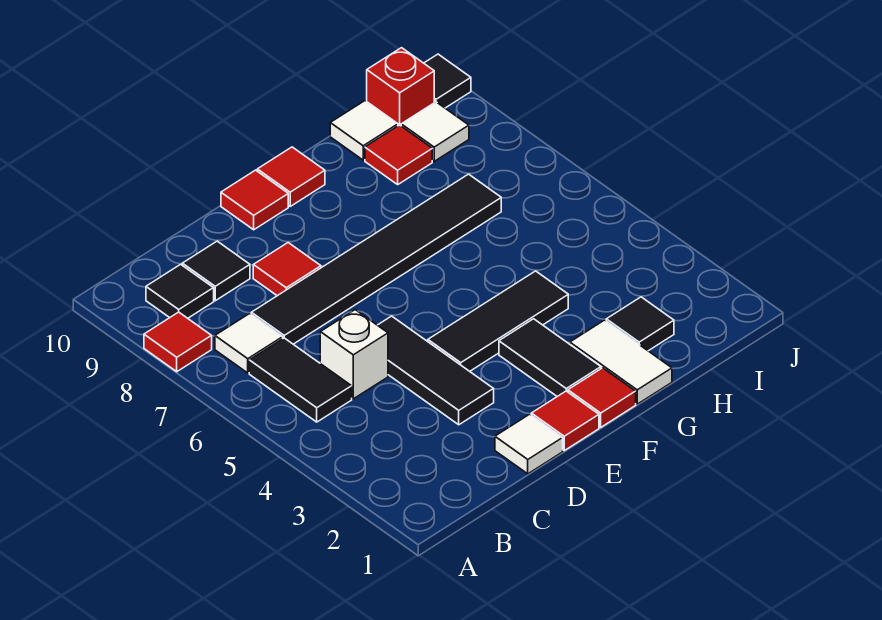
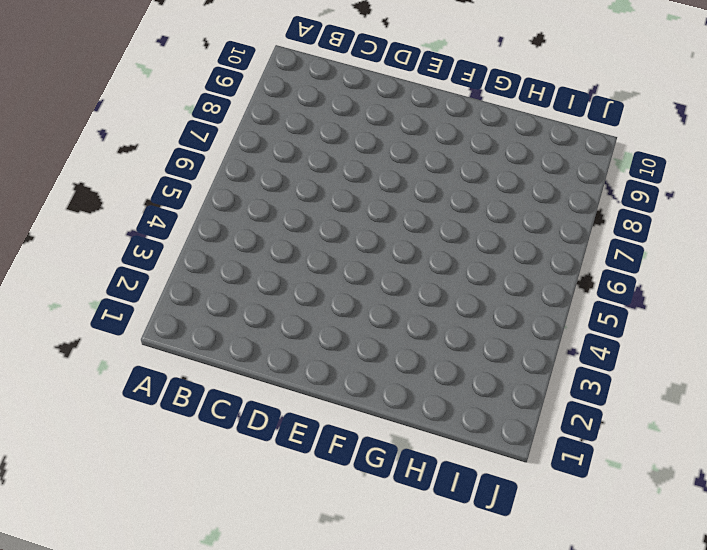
none -> red tile A8 level 1
none -> black tile B5:B6 level 1
none -> white tile B7 level 1

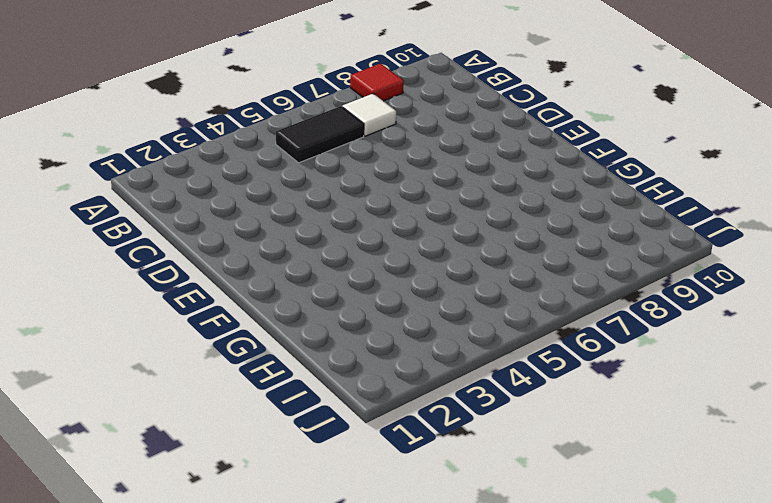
none -> black tile B9 level 1
none -> white brick C5 level 1
none -> black tile C7:H7 level 1

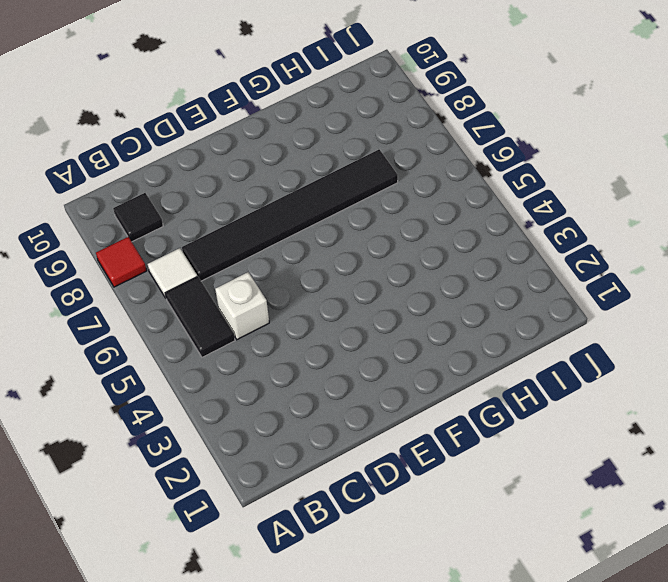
none -> black tile C9 level 1
none -> white tile D1 level 1
none -> black tile D3:D5 level 1

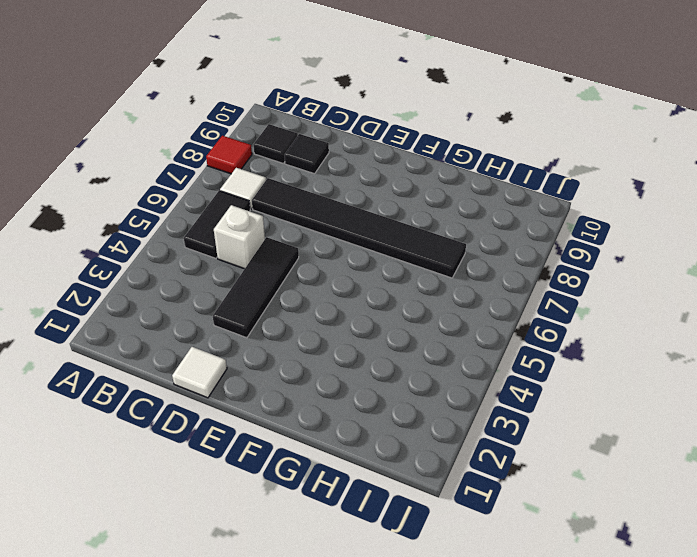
none -> red tile D8 level 1
none -> red tile E1 level 1
none -> black tile E4:G4 level 1

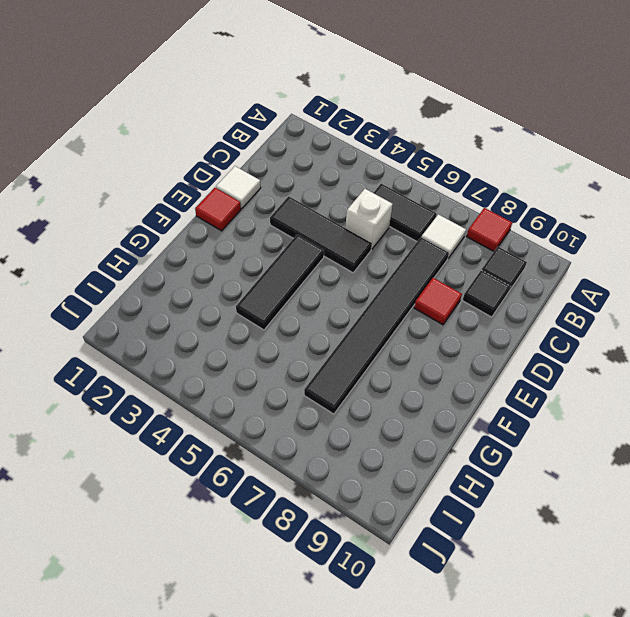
none -> red tile E10 level 1
none -> red tile F1 level 1
none -> black tile F2:F3 level 1

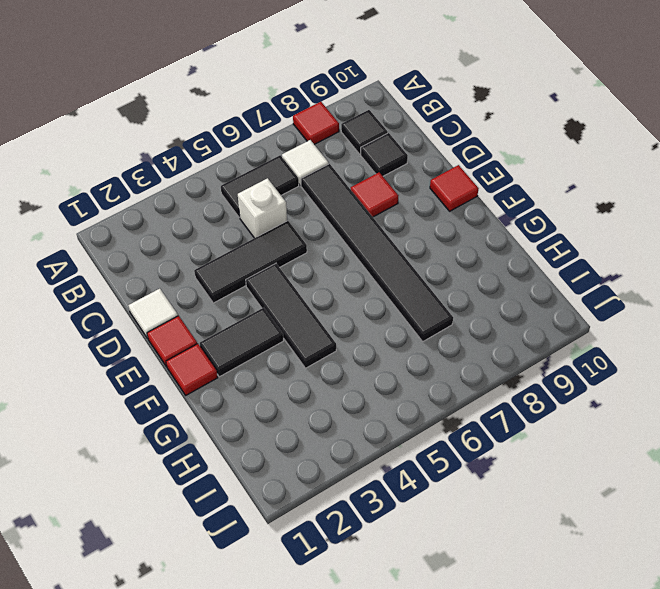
none -> red tile F10 level 1
none -> white tile G1:G2 level 1
none -> black tile H2 level 1

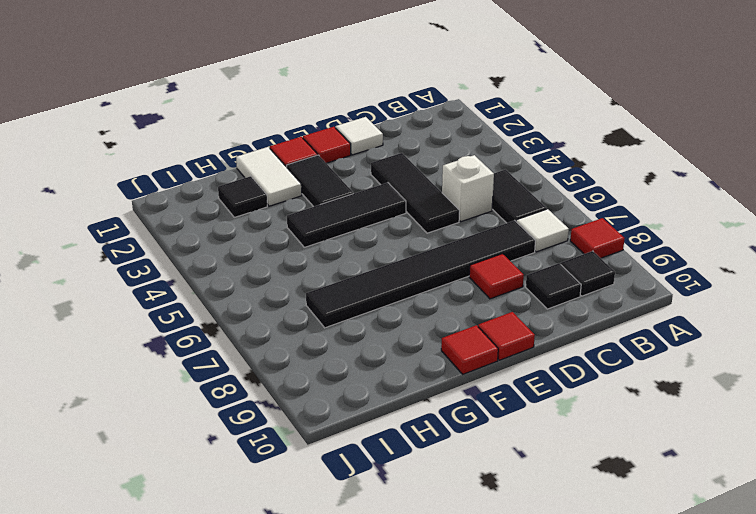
none -> red tile H9 level 1
none -> white tile H10 level 1
none -> white tile I9 level 1

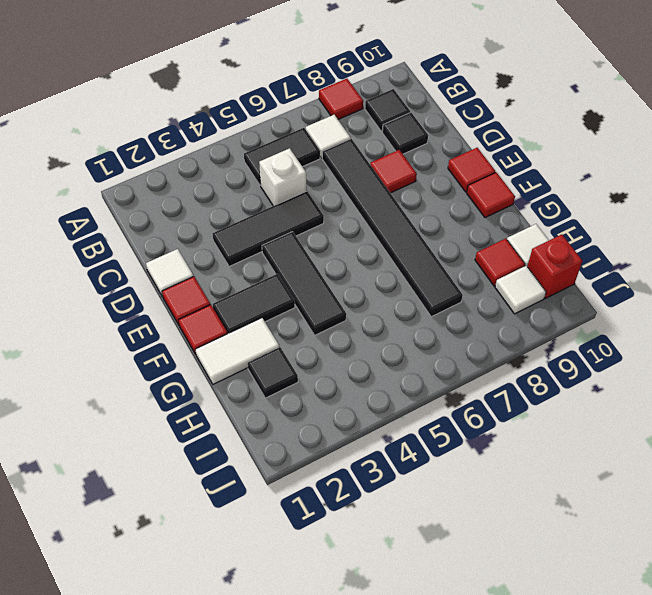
none -> black tile J10 level 1

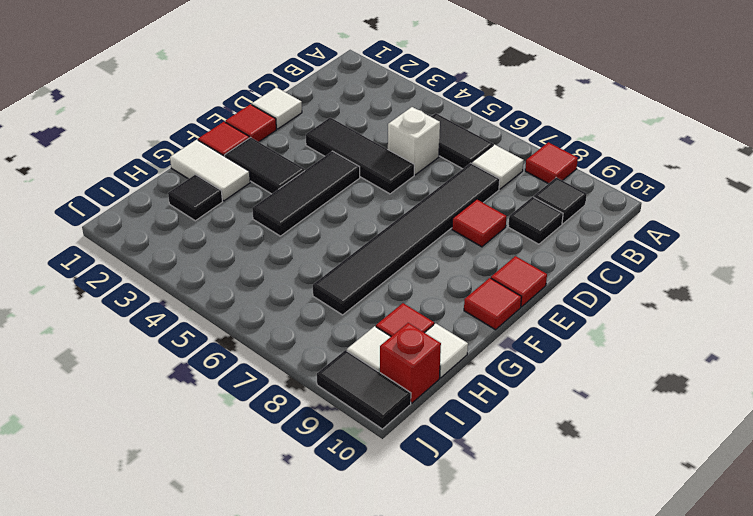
black tile J9:J10 level 1 -> black tile J10 level 1

